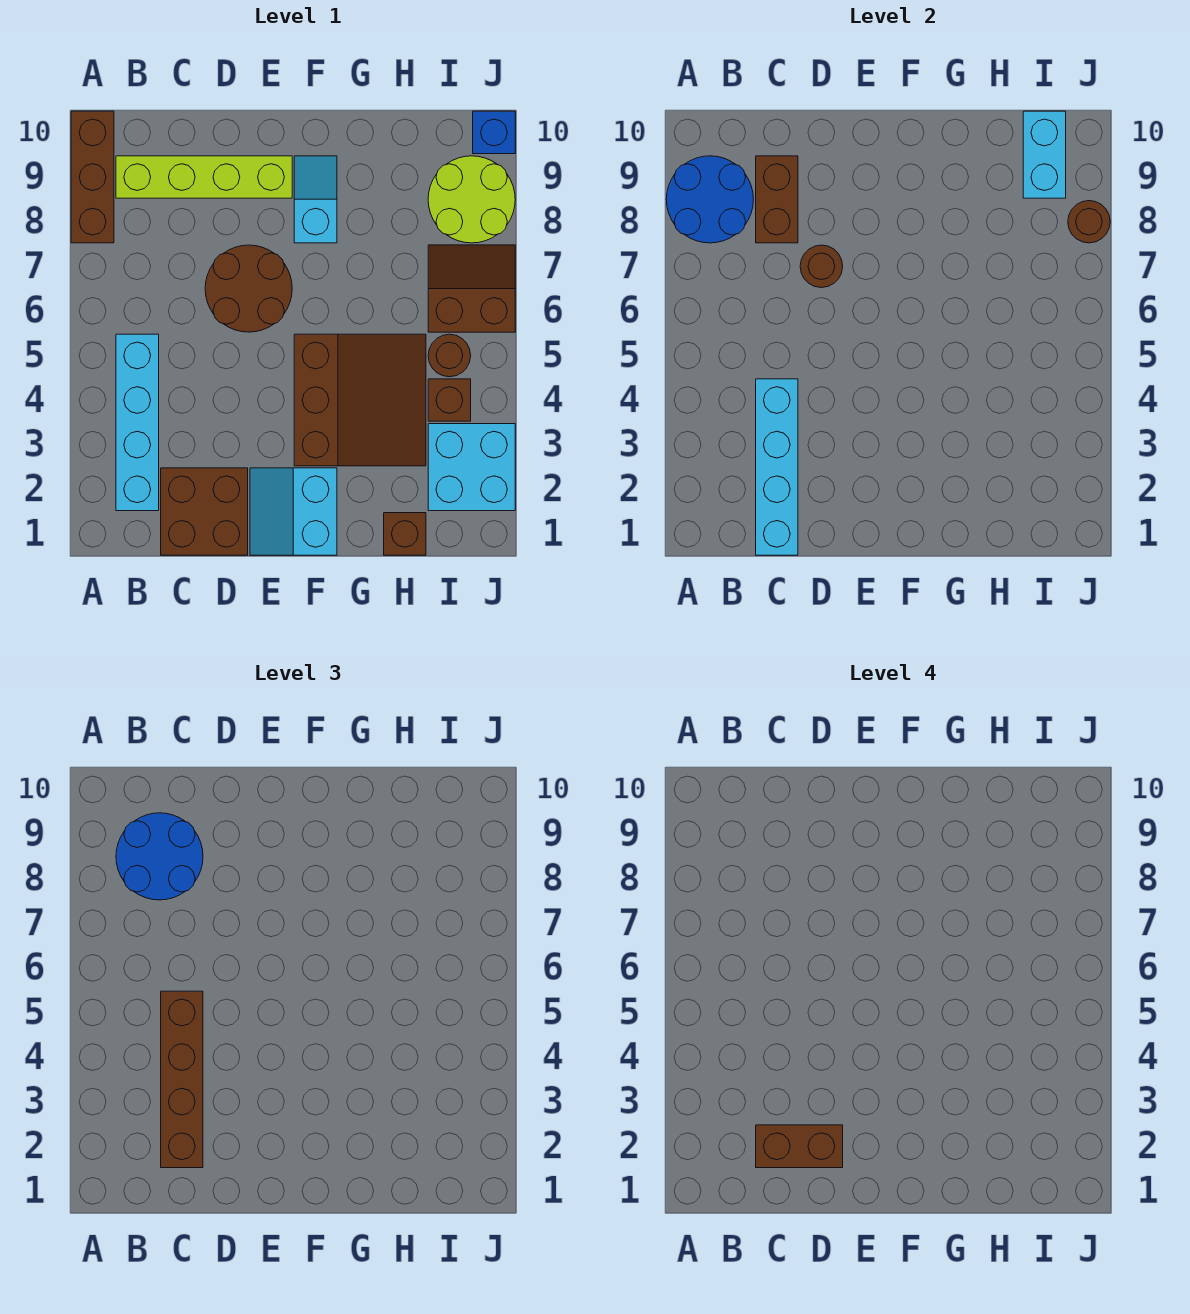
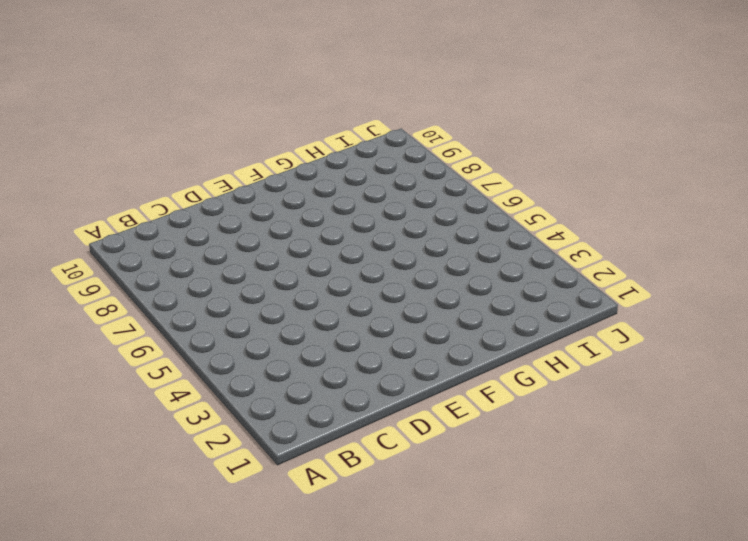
none -> brown brick A8:A10 level 1
none -> cyan brick B2:B5 level 1
none -> lime brick B9:E9 level 1

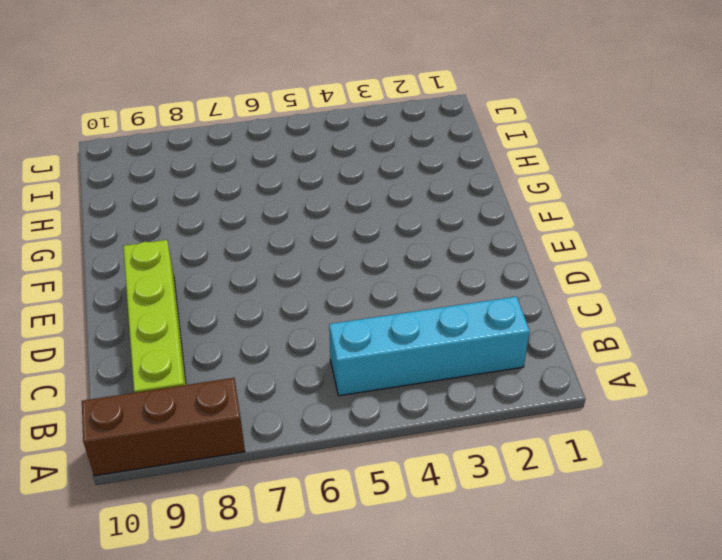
none -> brown brick C1:D2 level 1
none -> brown round brick D6:E7 level 1
none -> cyan slope E1:F2 level 1 top F

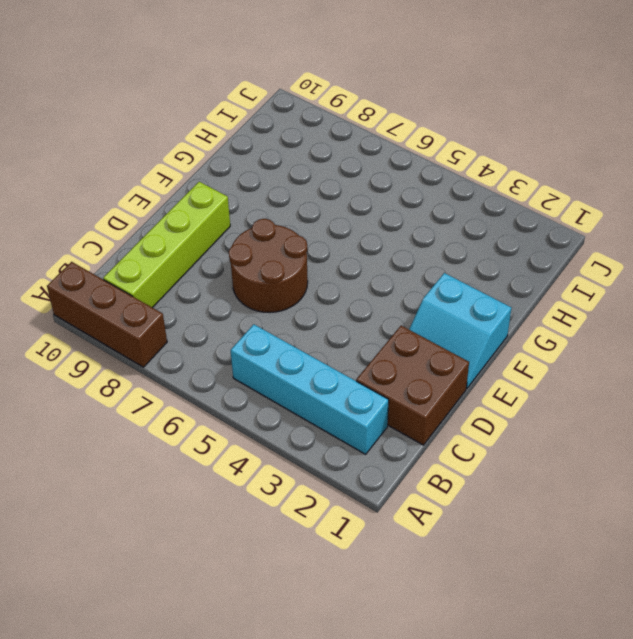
none -> brown slope F3:H5 level 1 top F
none -> cyan slope F8:F9 level 1 top 8
none -> brown brick H1 level 1

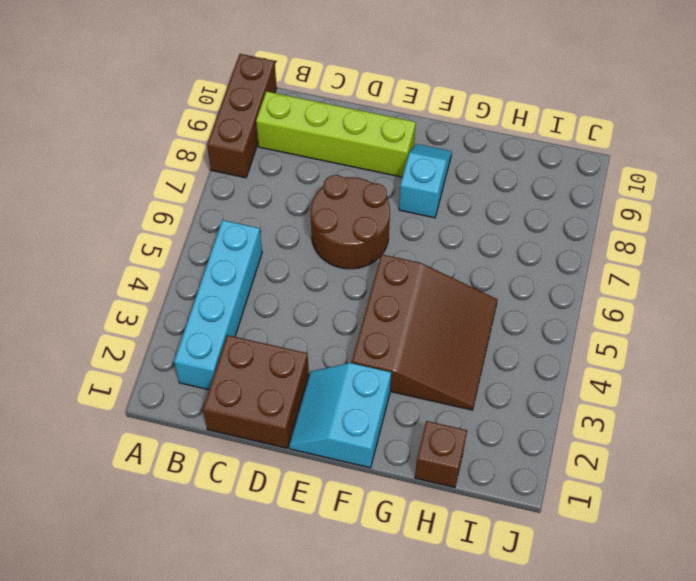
none -> cyan brick I2:J3 level 1
none -> brown brick I4 level 1
none -> brown round brick I5 level 1

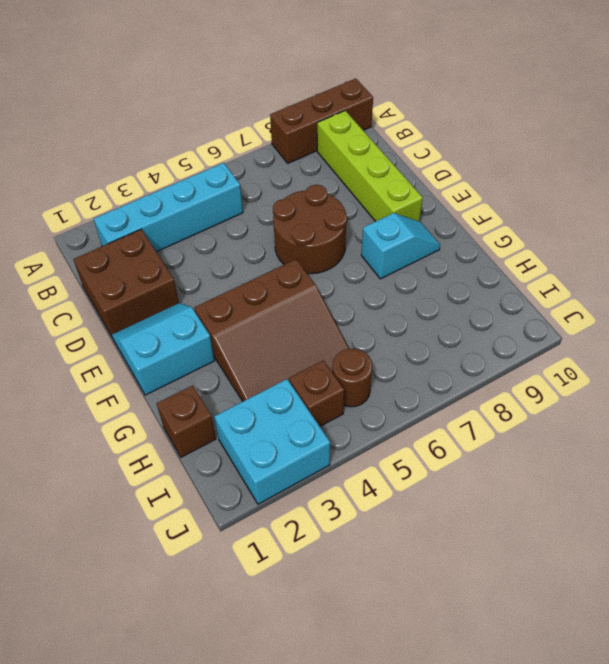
none -> brown slope I6:J7 level 1 top 6
none -> lime round brick I8:J9 level 1
none -> blue brick J10 level 1

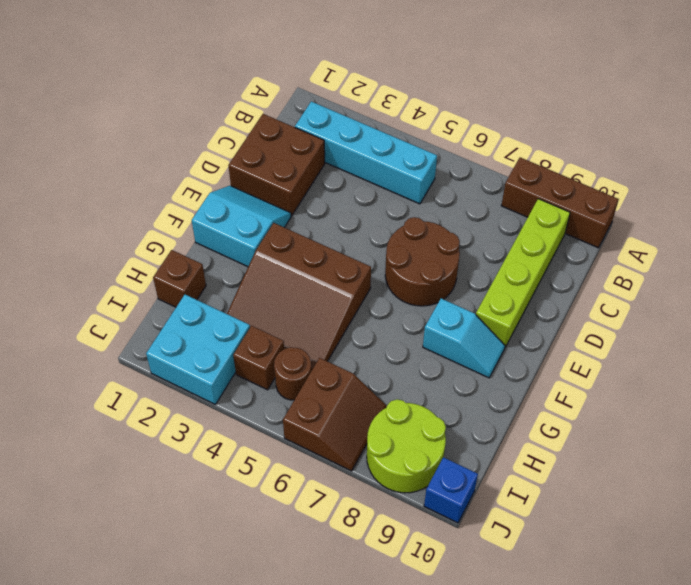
none -> blue round brick A8:B9 level 2
none -> cyan brick C1:C4 level 2
none -> brown brick C8:C9 level 2

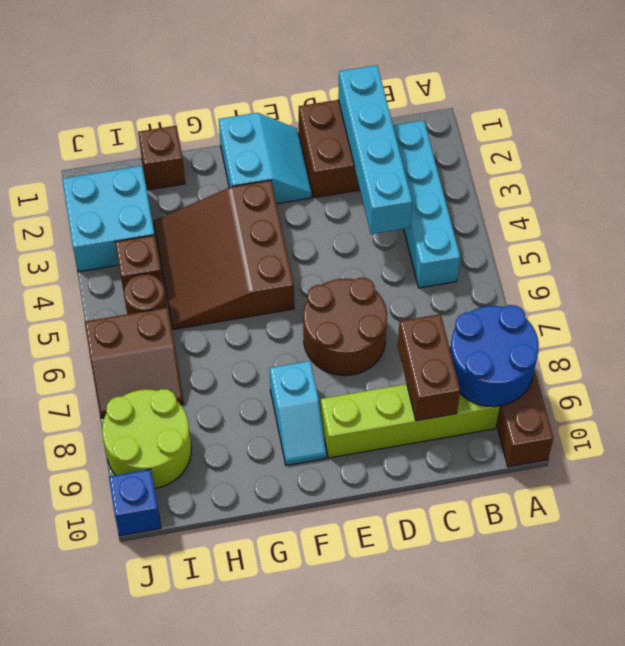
none -> brown round brick D7 level 2
none -> cyan brick I9:I10 level 2
none -> brown round brick J8 level 2

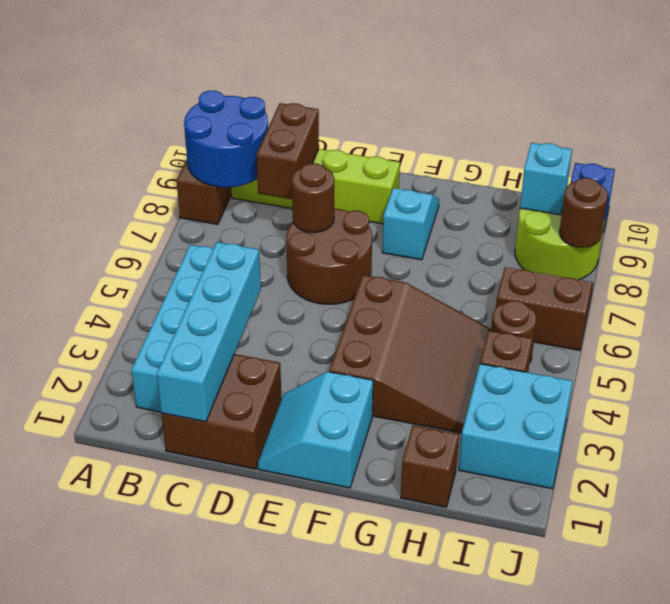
cyan brick I9 level 2 -> cyan brick I9:I10 level 2
none -> blue round brick B8:C9 level 3
none -> brown brick C2:C5 level 3
none -> brown brick C2:D2 level 4

